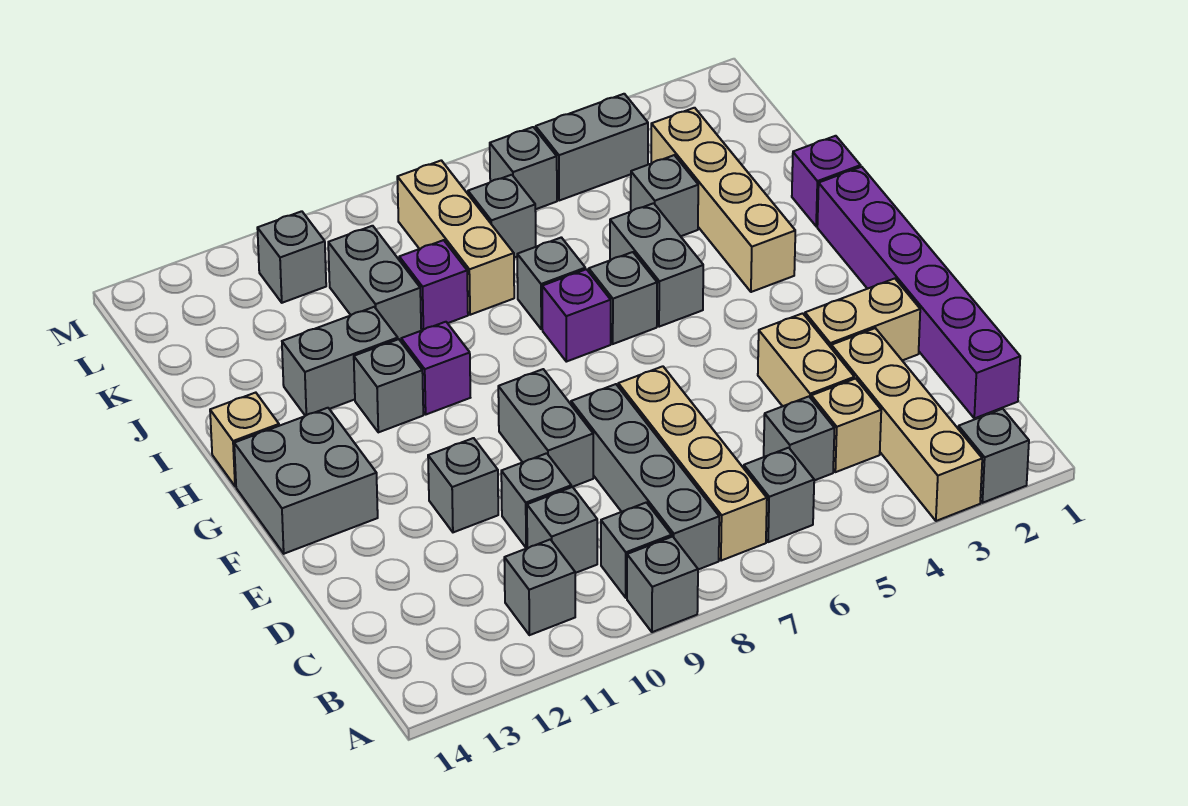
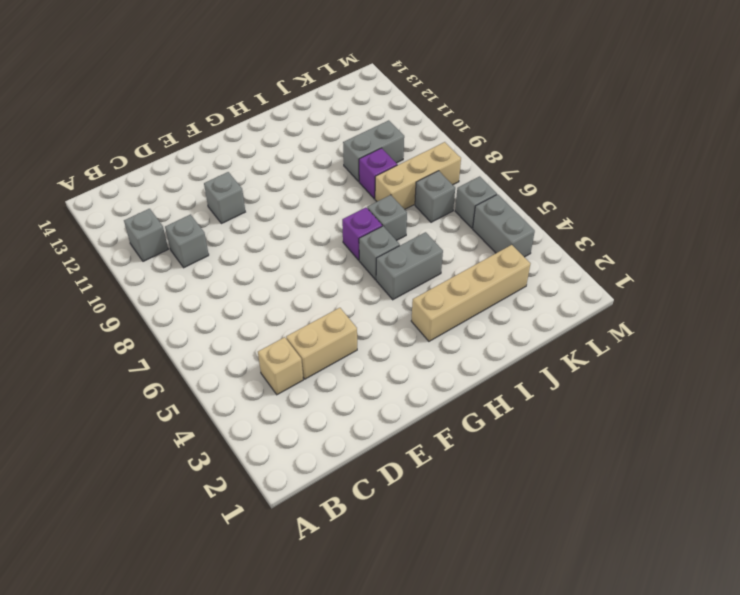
none -> grey brick A2 level 1
none -> tan brick A3:D3 level 1
none -> grey brick A9 level 1
none -> grey brick B6 level 1

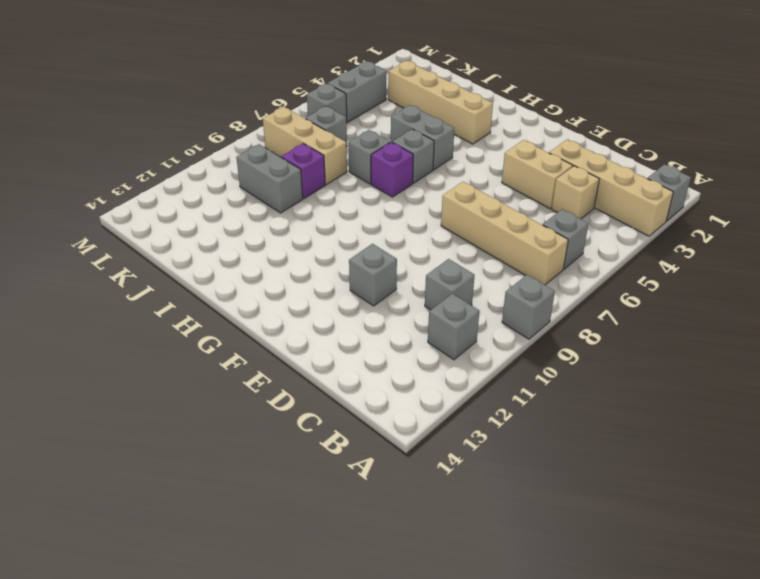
none -> grey brick B8:E8 level 1
none -> grey brick B9 level 1
none -> purple brick C1:H1 level 1
none -> grey brick C5 level 1

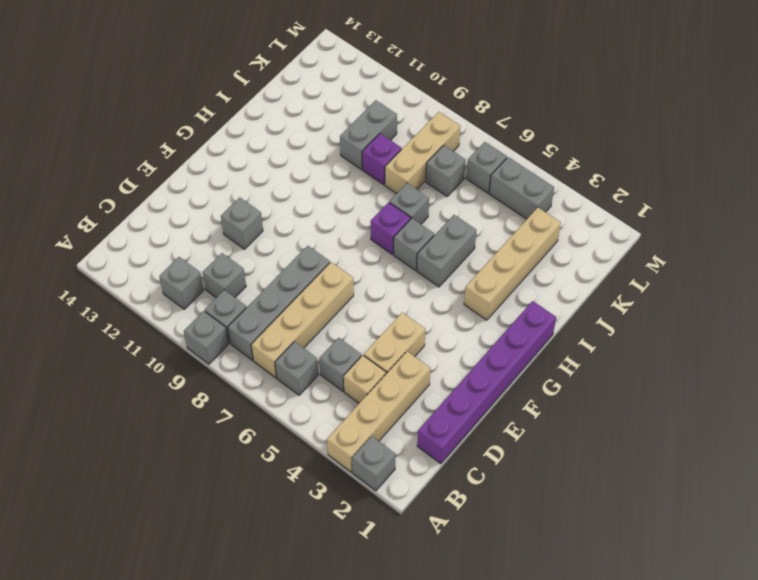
none -> grey brick D10 level 1
none -> tan brick E2:E3 level 1
none -> grey brick E9:F9 level 1
none -> grey brick F13:G14 level 1

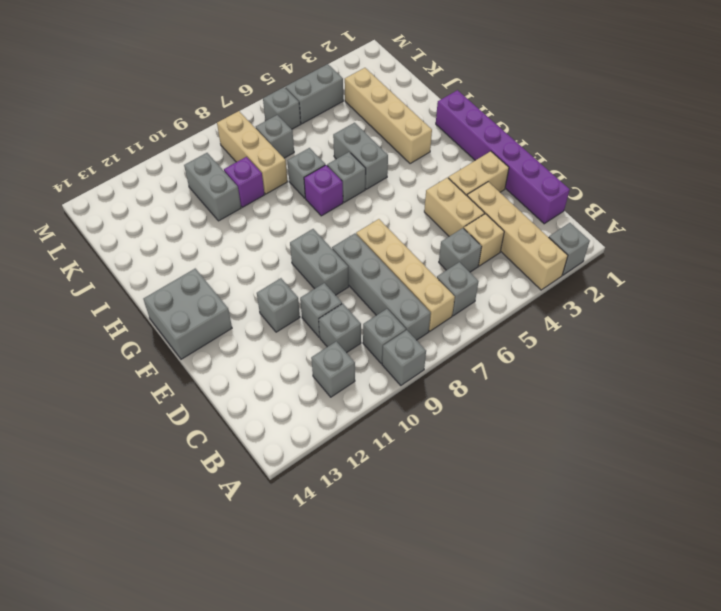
none -> purple brick H10 level 1
none -> grey brick H11 level 1
none -> tan brick H14 level 1
none -> purple brick I1 level 1

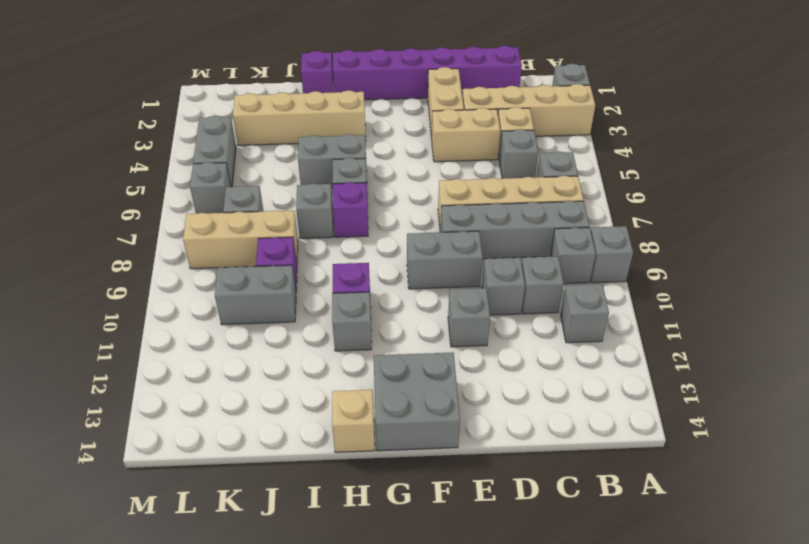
none -> grey brick I11:I12 level 1
none -> grey brick J4 level 1
none -> grey brick L11 level 1

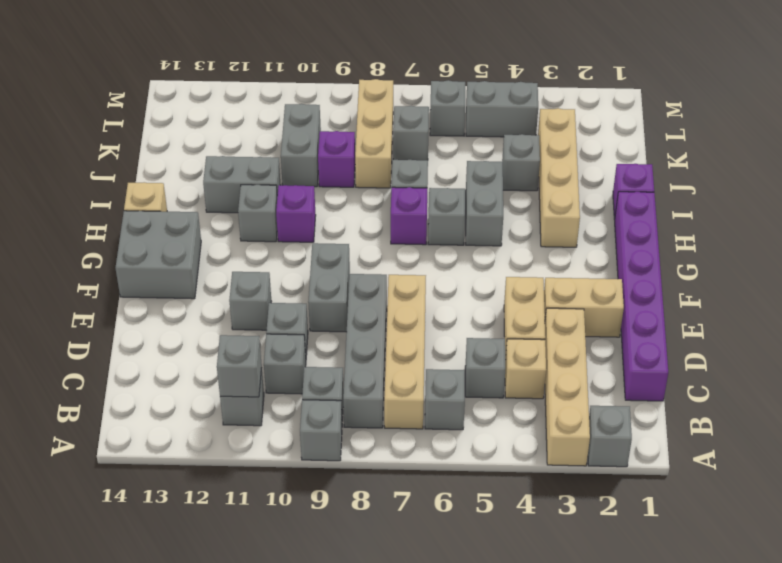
grey brick B11 level 2 -> grey brick L11 level 1

